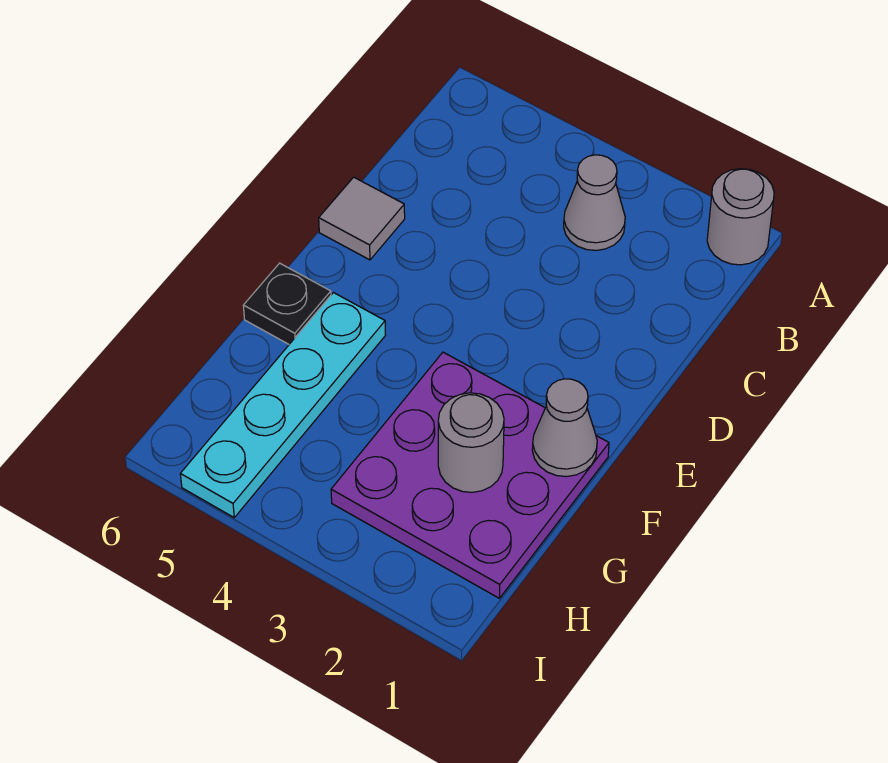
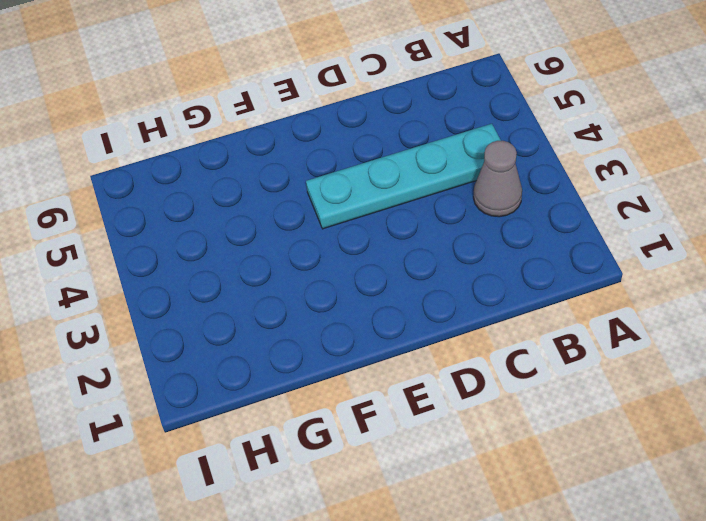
cyan plate B4:E4 level 1 -> cyan plate F5:I5 level 1
none -> grey round brick A1 level 1
none -> grey tile D6 level 1

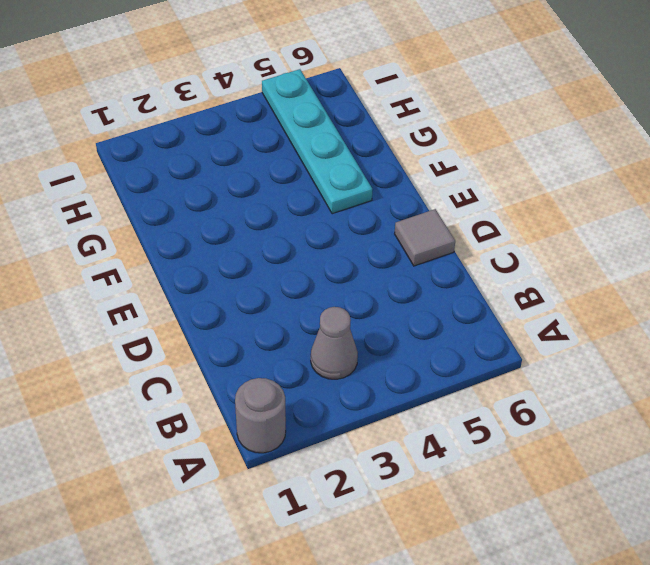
none -> purple plate F1:H3 level 1
none -> black plate F6 level 1

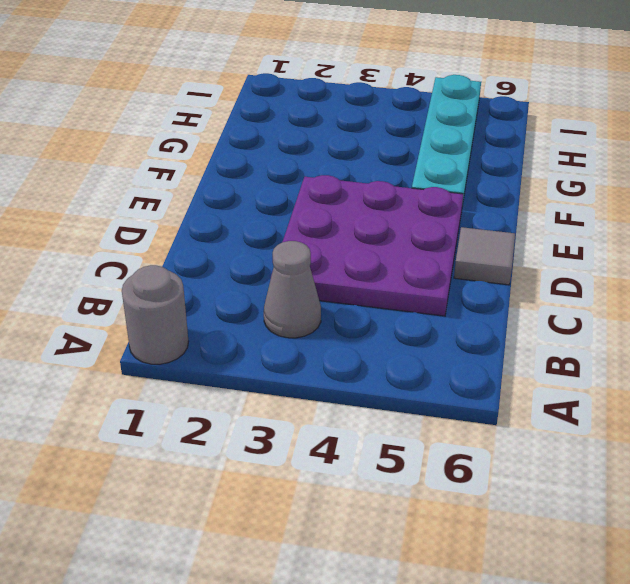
purple plate C3:E5 level 1 -> purple plate F1:H3 level 1
none -> black plate F6 level 1
none -> grey cone F1 level 2

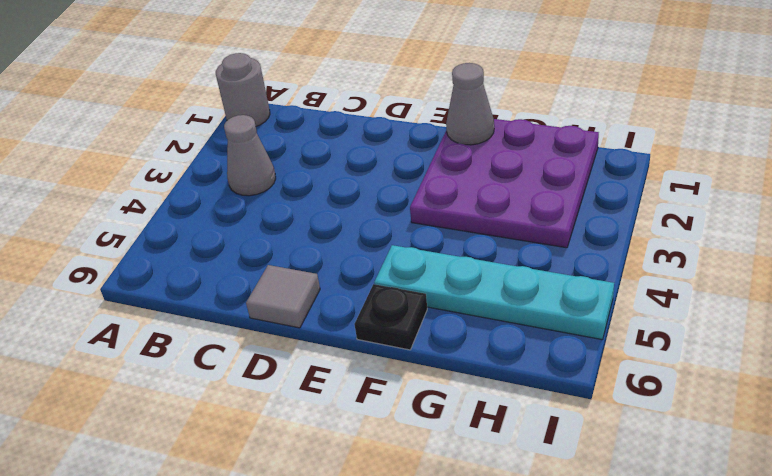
none -> grey round brick G2 level 2

